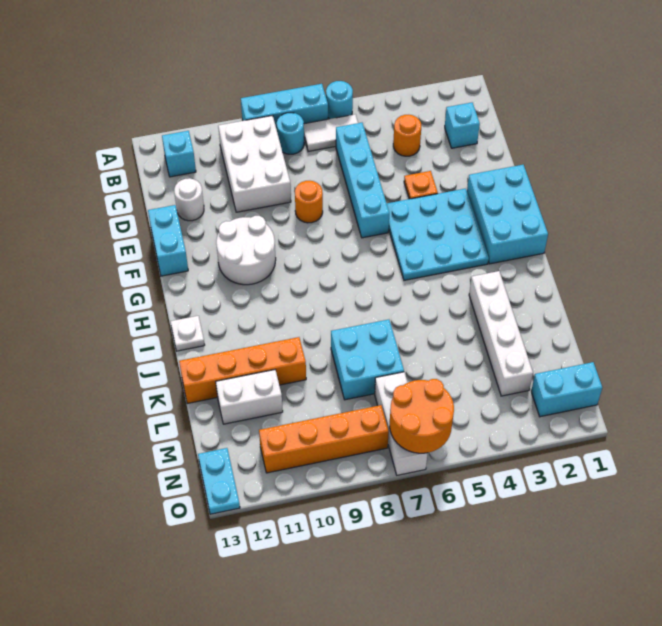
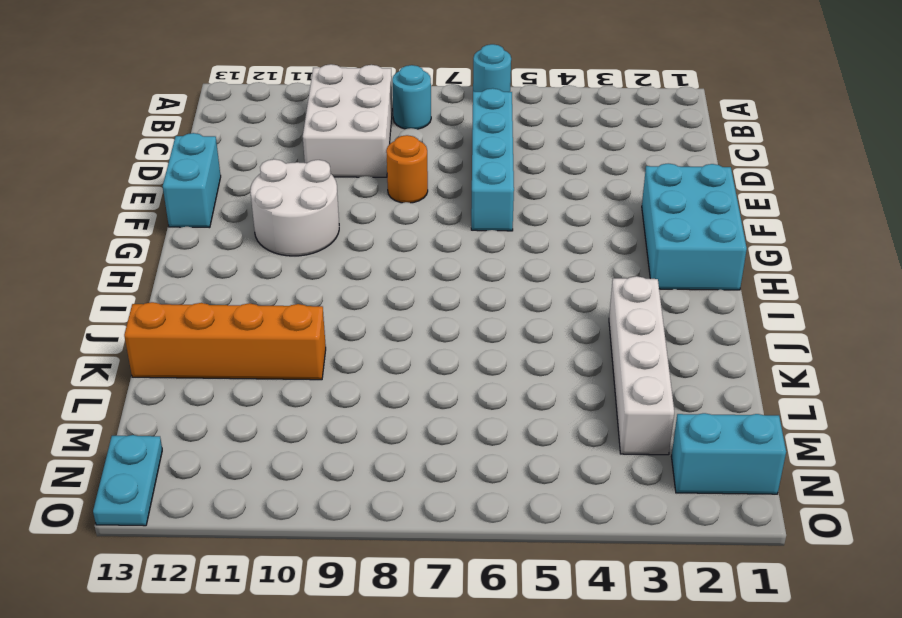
none -> cyan brick A7:A9 level 1
none -> white tile B6:B7 level 1
none -> cyan brick B12 level 1

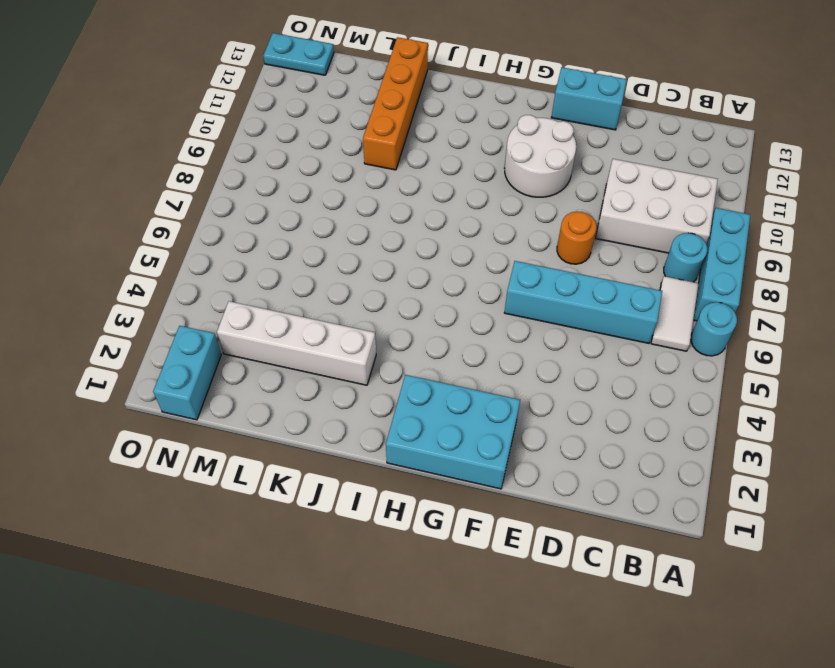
none -> cyan brick B12 level 1
none -> cyan brick C2 level 1
none -> orange round brick C4 level 1

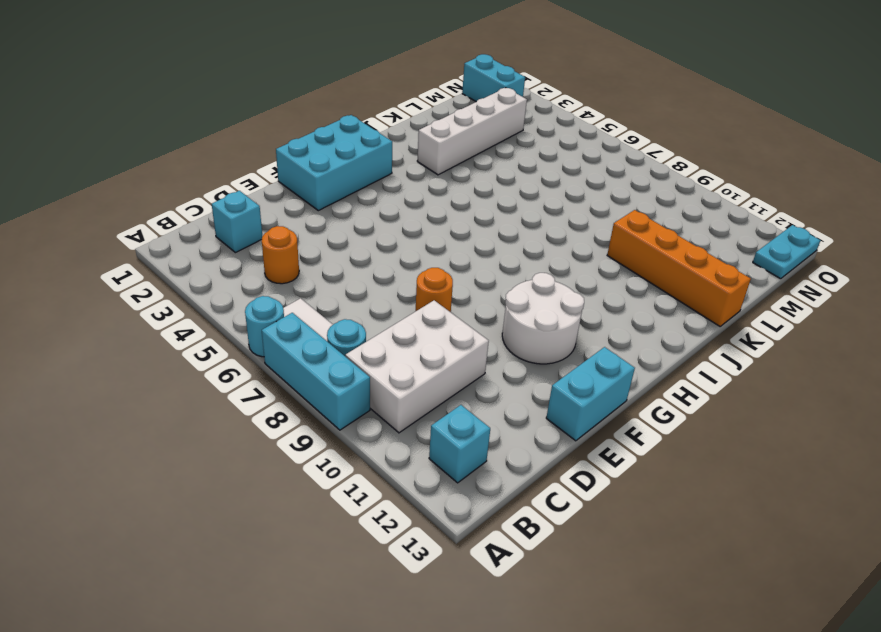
none -> cyan brick C6:F6 level 1
none -> white round brick D12 level 1
none -> orange plate E4 level 1

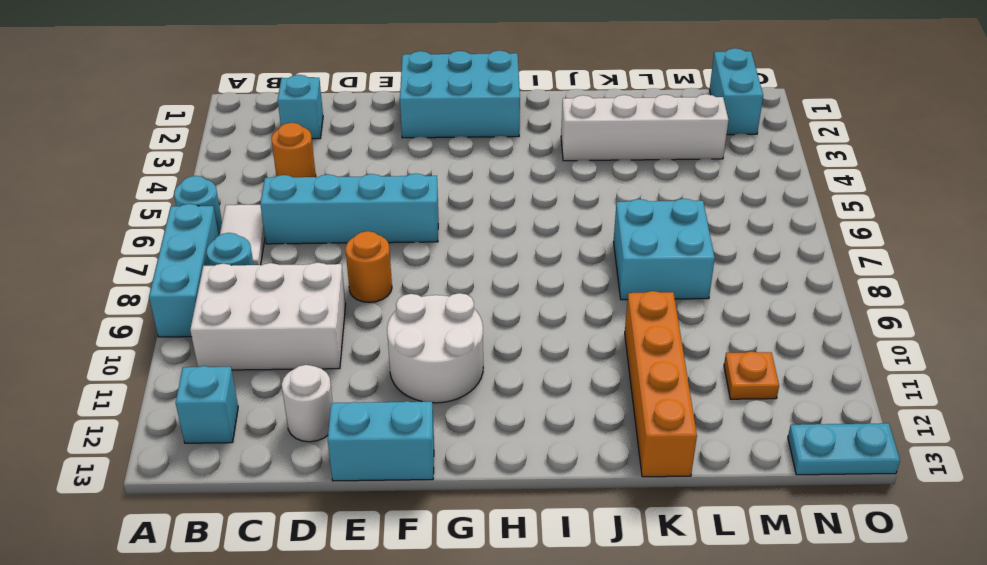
orange plate M11 level 1 -> orange plate E4 level 1
none -> cyan plate F3:H5 level 1
none -> white plate I13 level 1
none -> white brick L11:L12 level 1

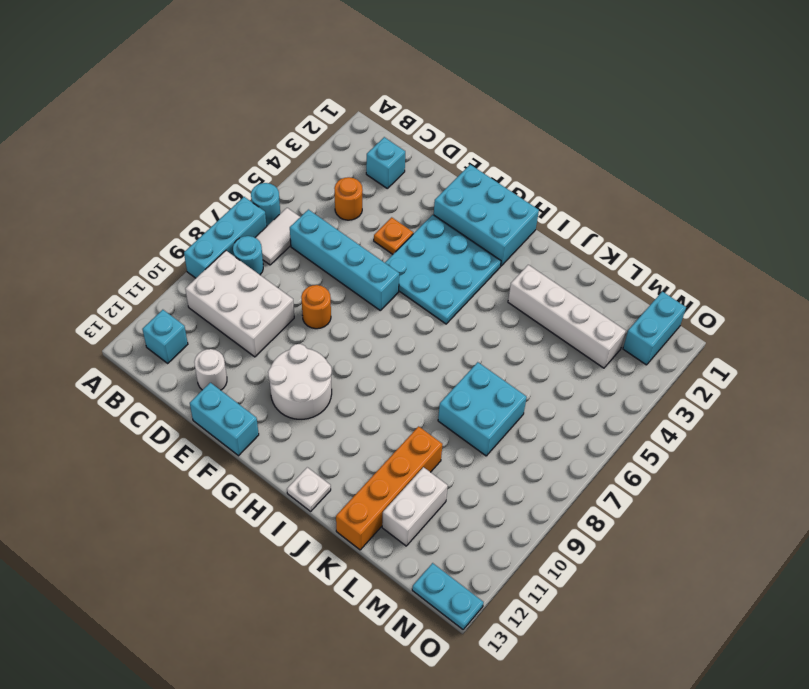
none -> white brick M7:O7 level 1
none -> orange brick N8:N11 level 1
none -> orange round brick N6:O7 level 2

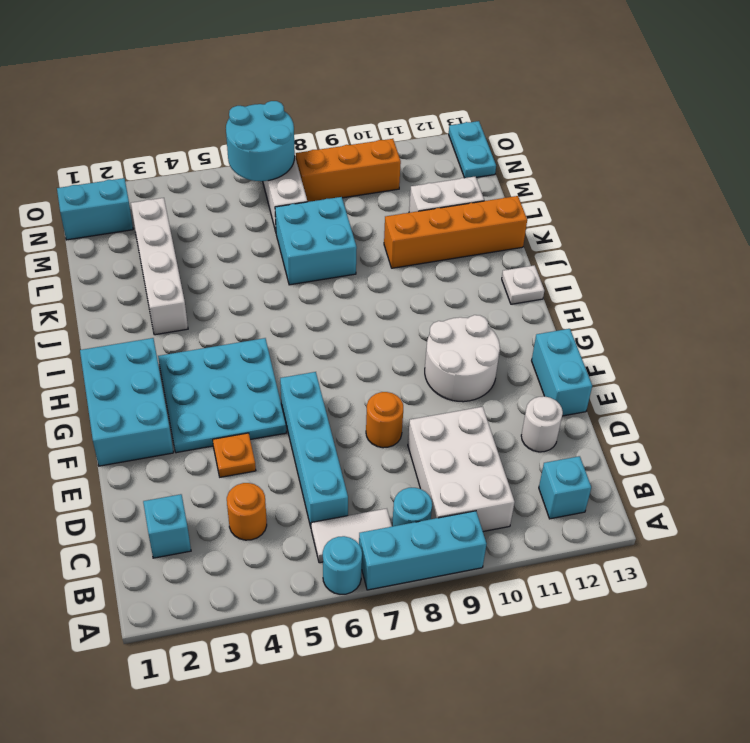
cyan round brick N6:O7 level 2 -> orange round brick N6:O7 level 2
orange brick N8:N10 level 1 -> orange brick N8:N11 level 1

